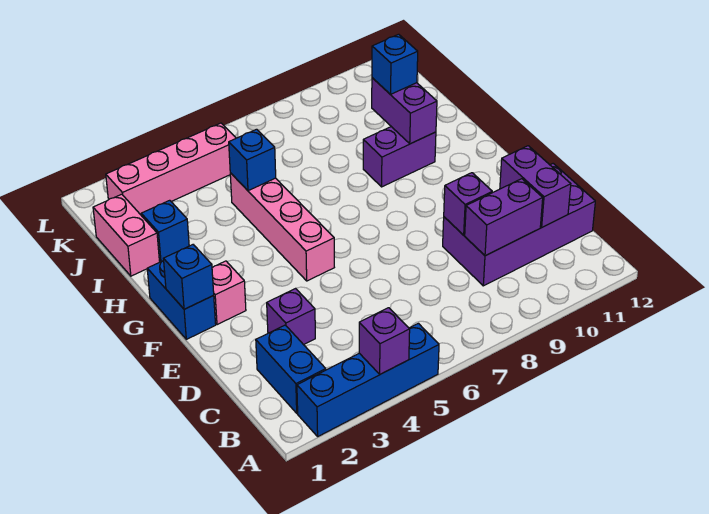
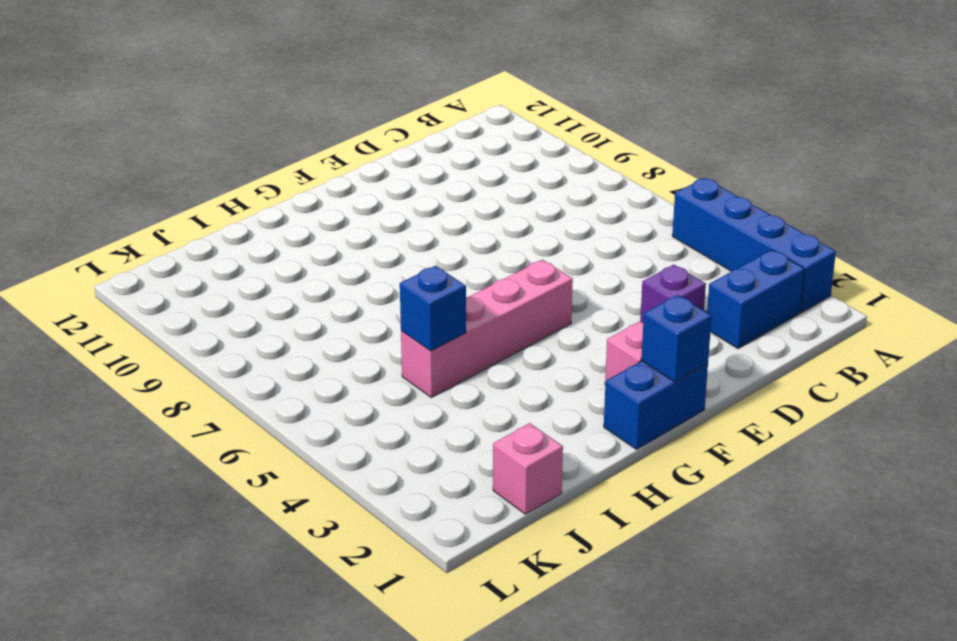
pink brick J1 level 1 -> pink brick I1:J1 level 1
none -> purple brick C9:D12 level 1
none -> purple brick H9:H10 level 1
none -> blue brick I2 level 1

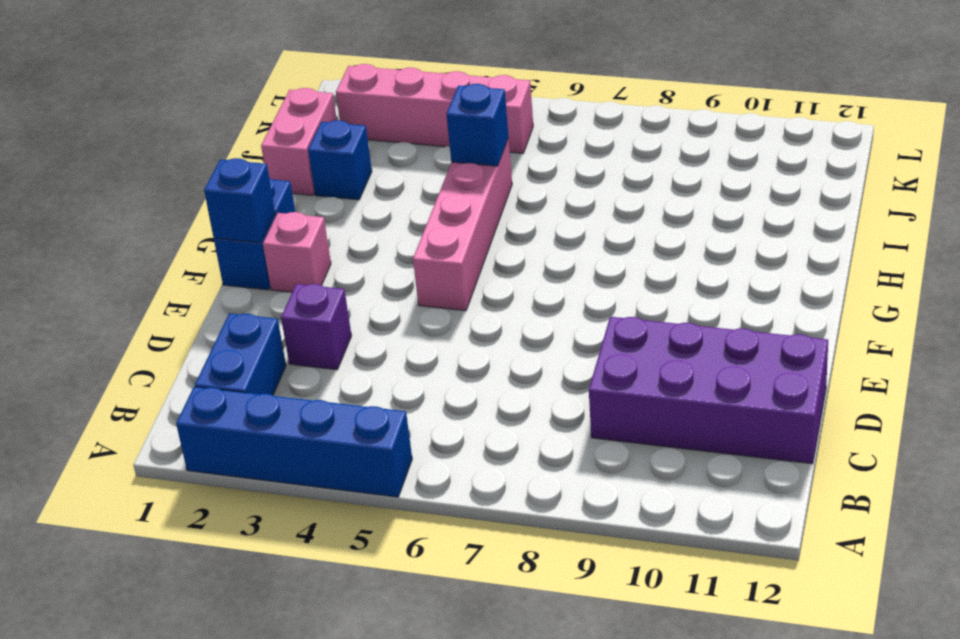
none -> purple brick H9:H10 level 1
none -> purple brick A4 level 2
none -> purple brick C9:C10 level 2

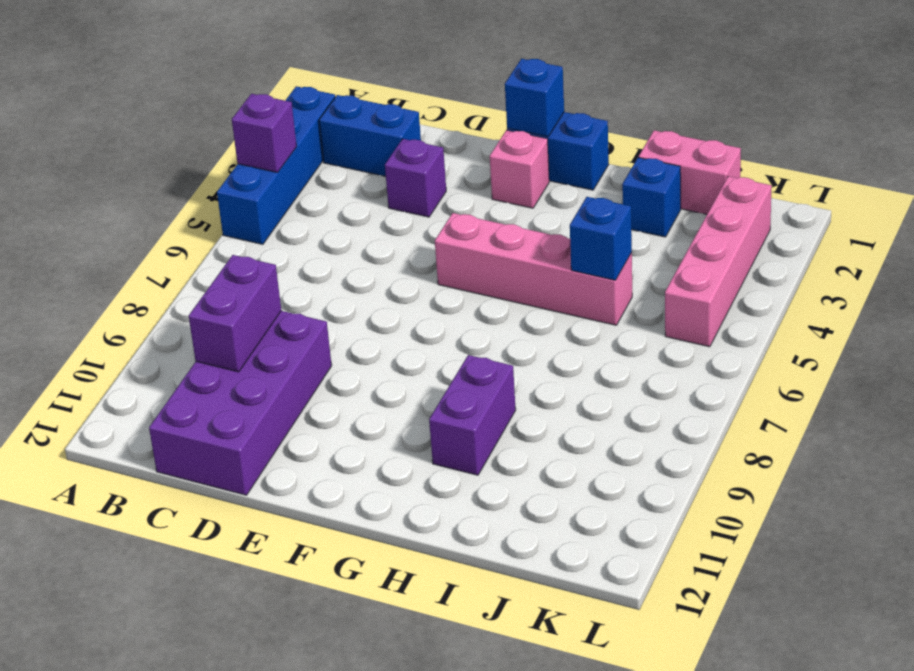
none -> purple brick C11:D11 level 2
none -> purple brick D9 level 2
none -> purple brick H10:I10 level 2

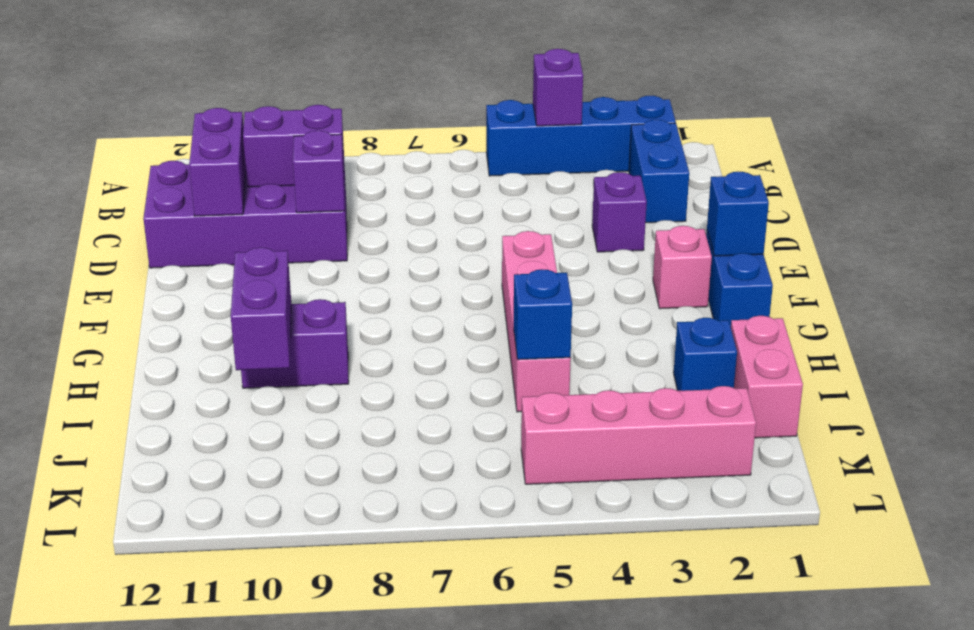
none -> blue brick I10 level 3

